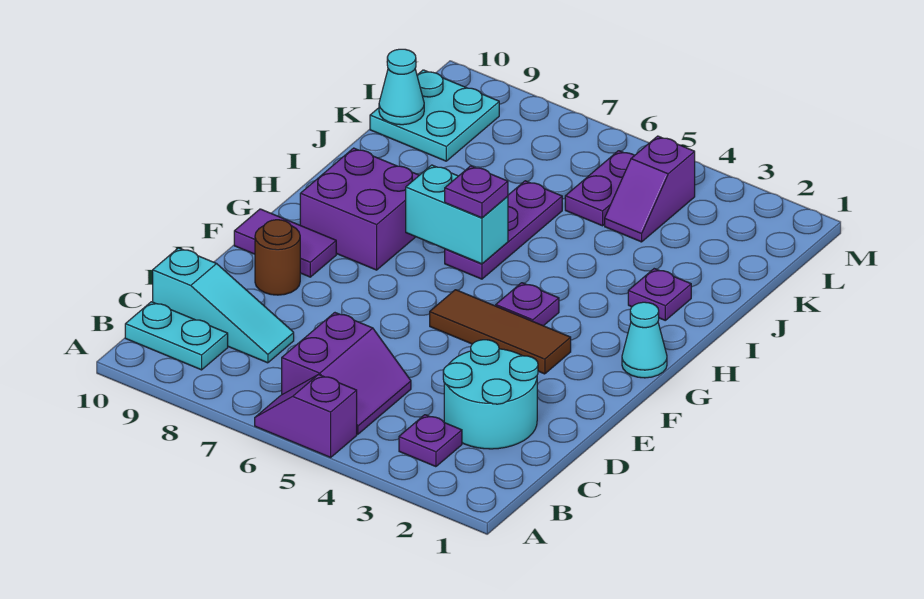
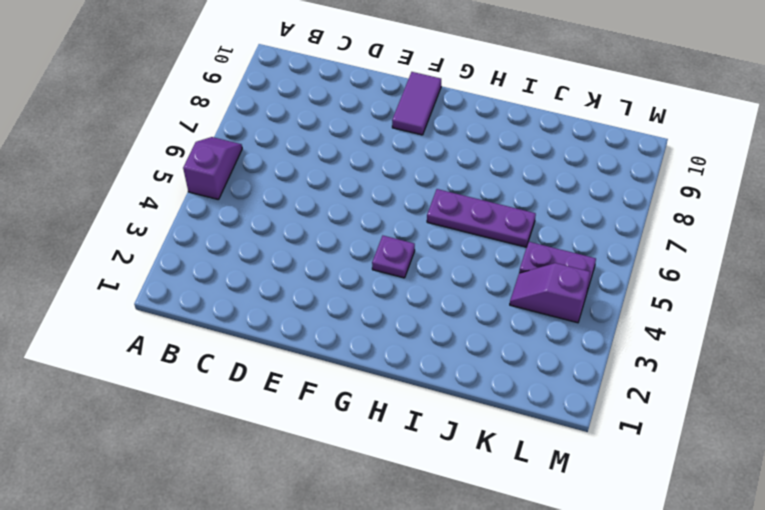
none -> purple plate B3 level 1
none -> purple slope B5:C6 level 1 top 6
none -> cyan plate B9:B10 level 1

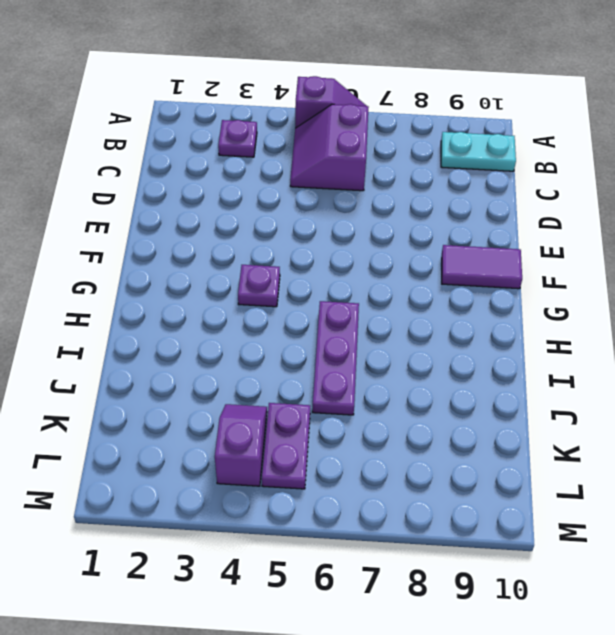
none -> cyan round brick C2:D3 level 1
none -> cyan slope C8:C10 level 1 top 10
none -> brown round brick E9 level 1

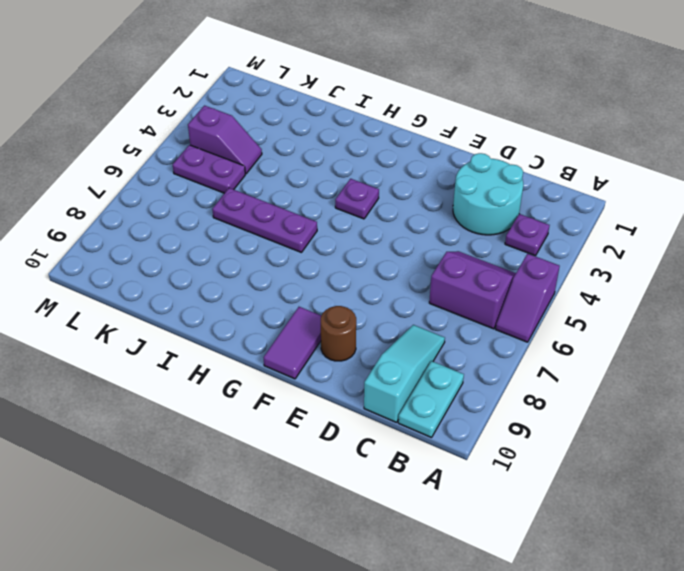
none -> brown tile F3:F5 level 1
none -> cyan cone G1 level 1
none -> purple brick G8:H9 level 1

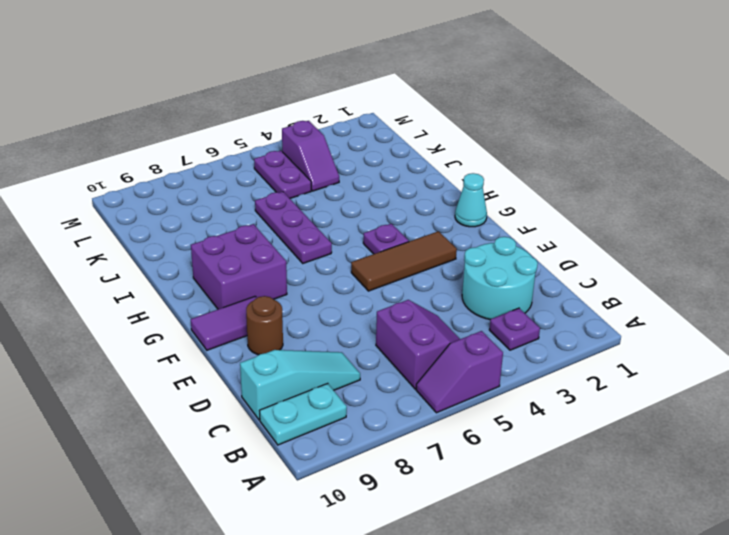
none -> purple plate I2 level 1
none -> cyan plate K9:L10 level 1
none -> cyan brick H6:H7 level 2

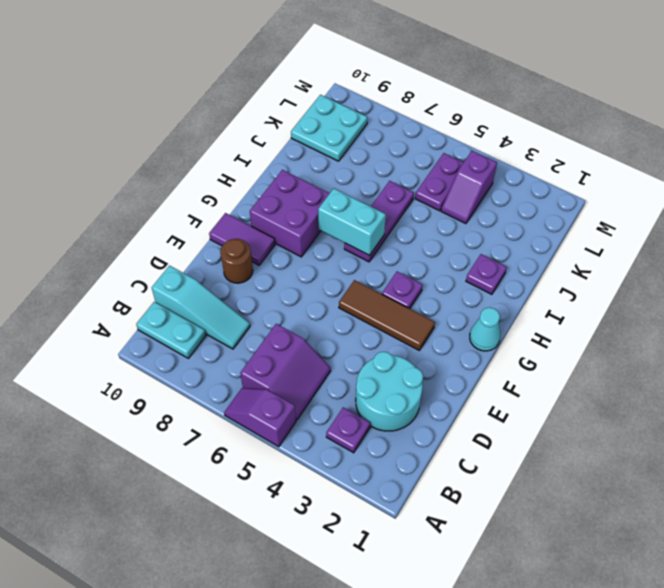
none -> cyan cone K10 level 2
none -> purple plate H6 level 3

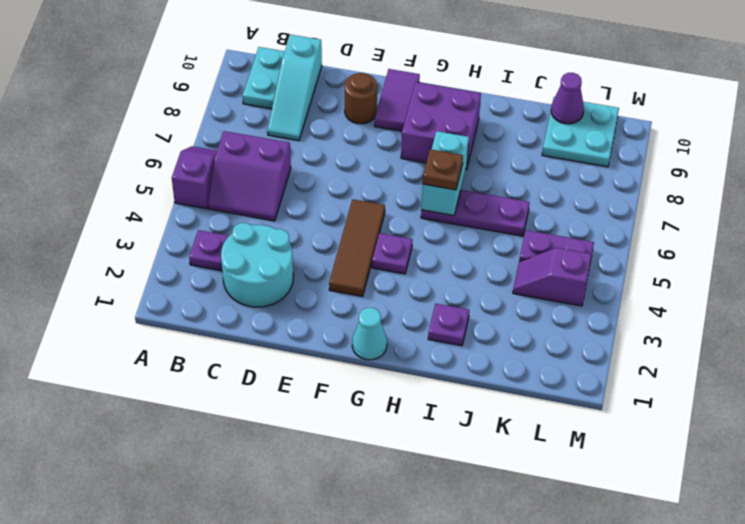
brown plate H6 level 3 -> purple plate H6 level 3
purple cone K10 level 2 -> cyan cone K10 level 2

